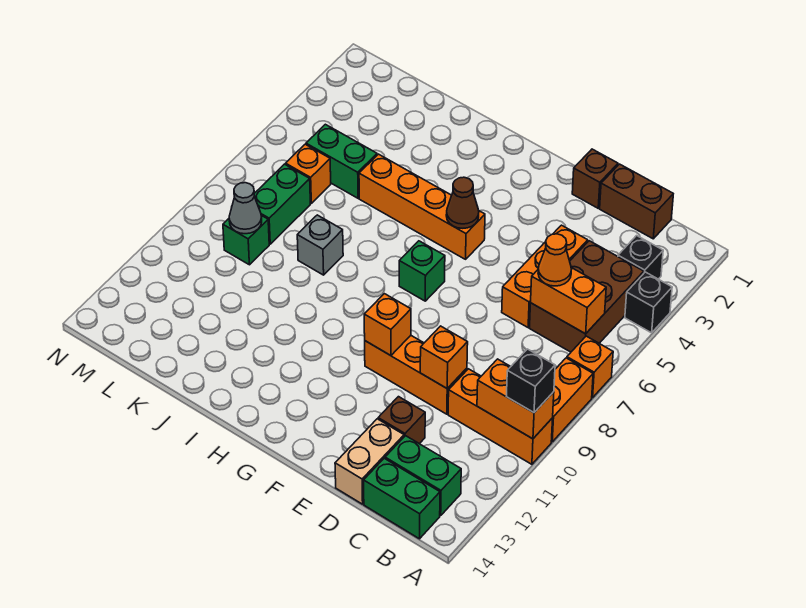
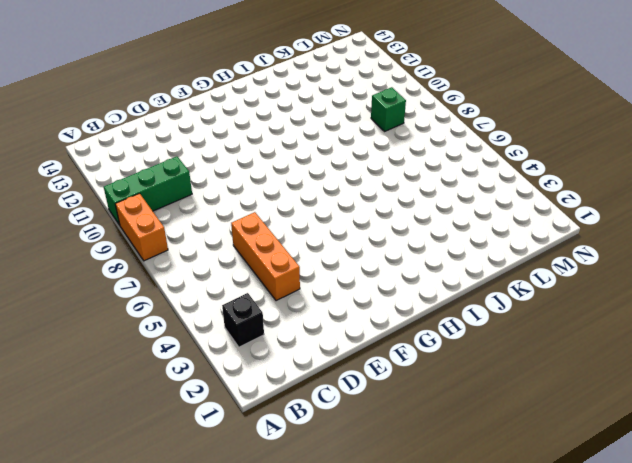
green brick A10:C10 level 1 -> orange brick A10:C10 level 1
none -> black brick A4 level 1
none -> orange brick A7 level 1
none -> brown brick B4:C6 level 1

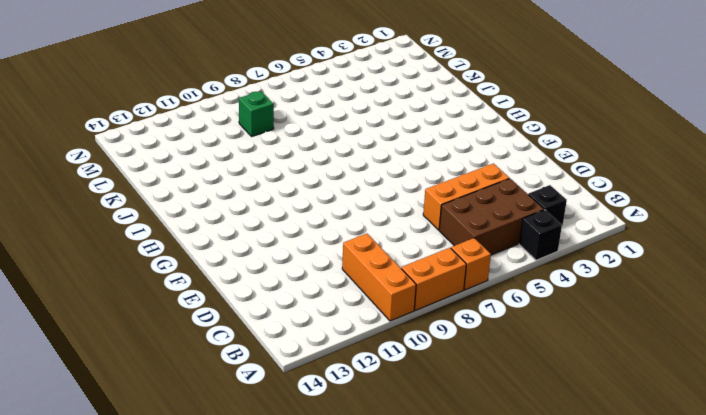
none -> green brick B13:C13 level 1
none -> green brick B14:C14 level 1
none -> brown brick C1:D1 level 1

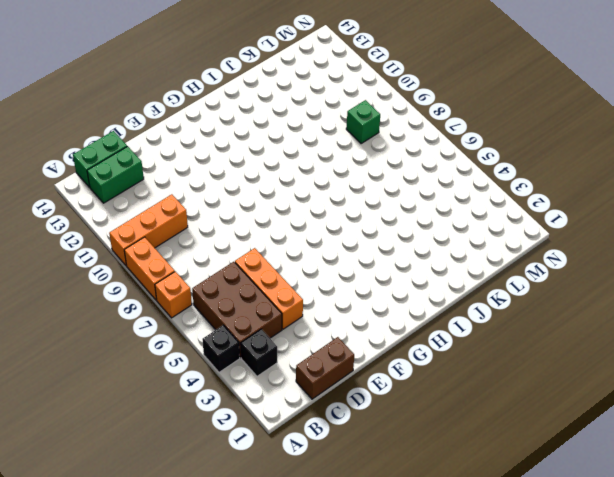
none -> orange brick D10:F10 level 1
none -> brown brick D12 level 1
none -> tan brick D13:D14 level 1

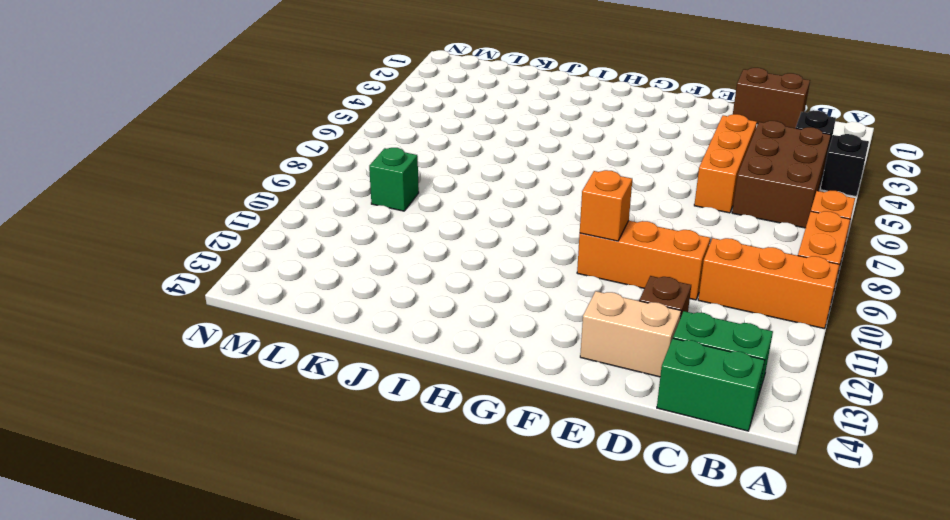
tan brick D13:E13 level 1 -> tan brick D13:D14 level 1
none -> brown brick E1 level 1
none -> orange brick G5:J5 level 1
none -> green brick G7 level 1

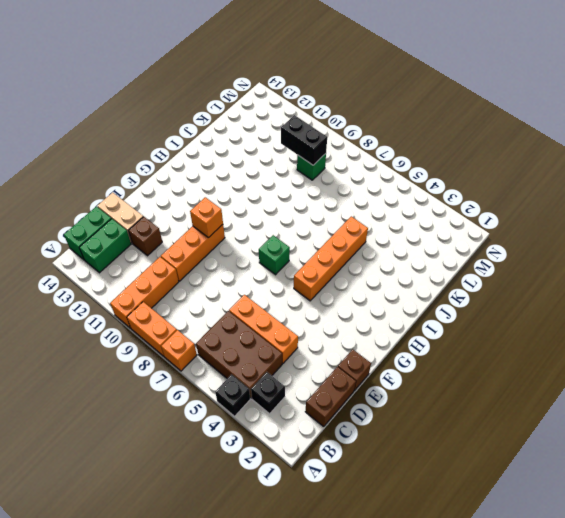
black brick L9:L10 level 2 -> grey cone L9 level 2
none -> grey brick J8 level 1
none -> green brick K5:L5 level 1
none -> orange brick L6 level 1

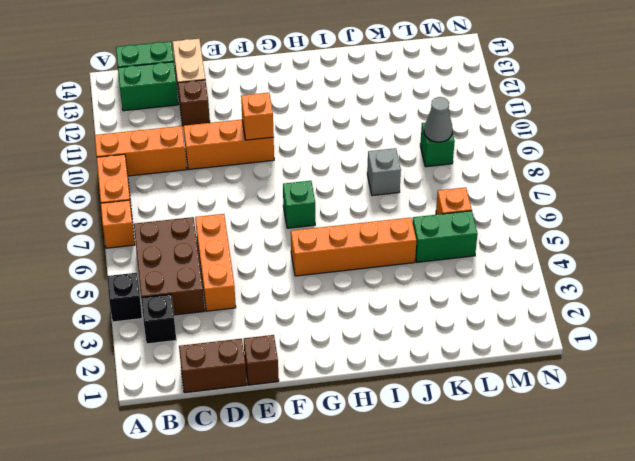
none -> green brick L7:L8 level 1
none -> orange brick A10:B10 level 2
none -> orange brick B6:C6 level 2

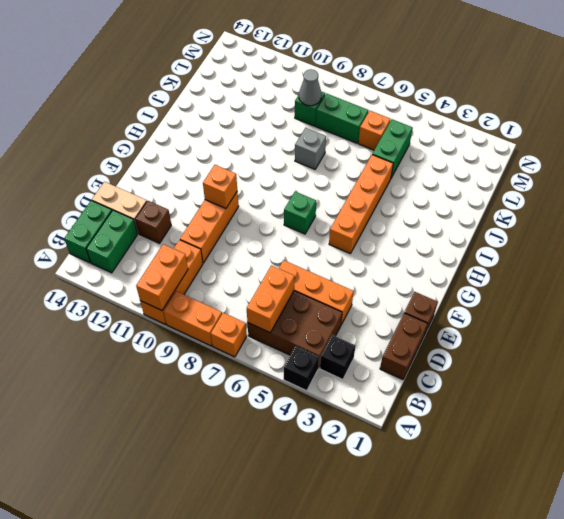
none -> orange brick D10 level 2
none -> brown cone G5 level 2
none -> black brick A10 level 3

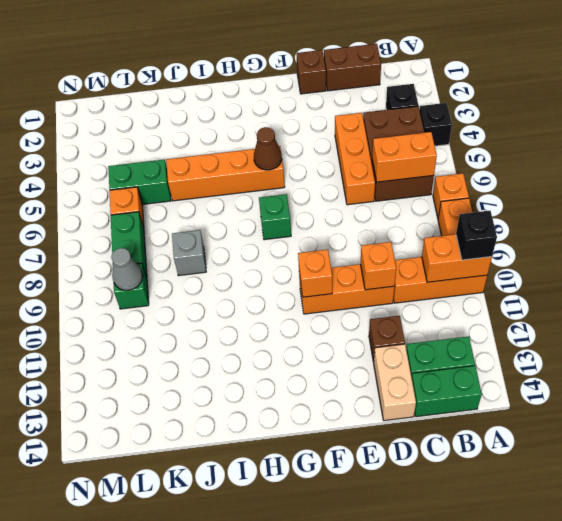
none -> orange cone C6 level 3

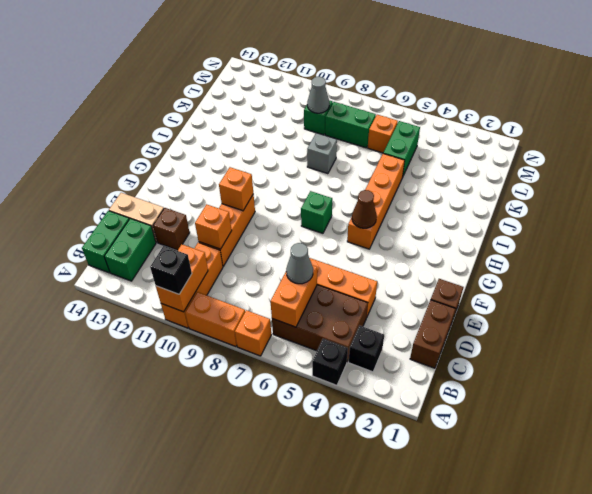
grey cone C6 level 3 -> orange cone C6 level 3

